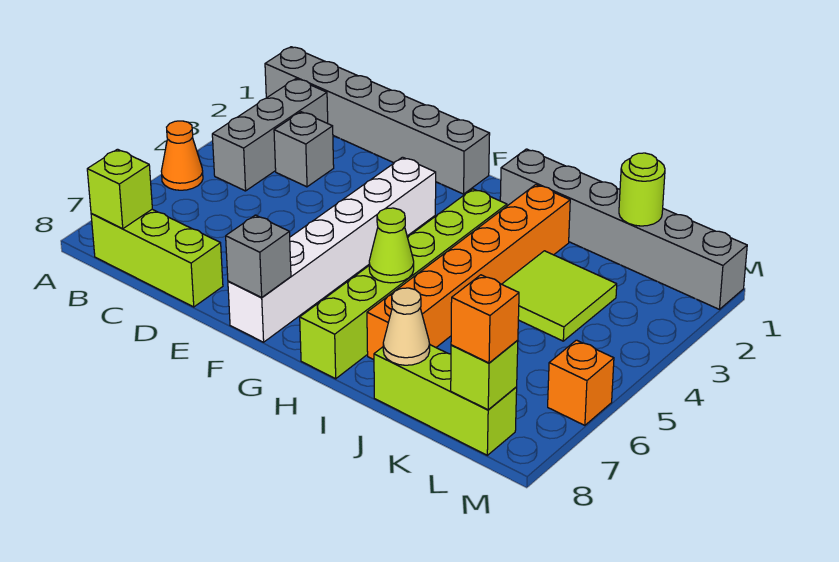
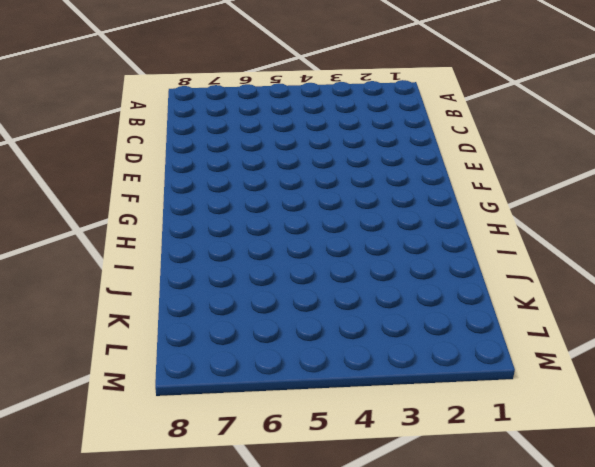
none -> grey brick A1:F1 level 1
none -> orange cone A5 level 1
none -> grey brick B2:B4 level 1

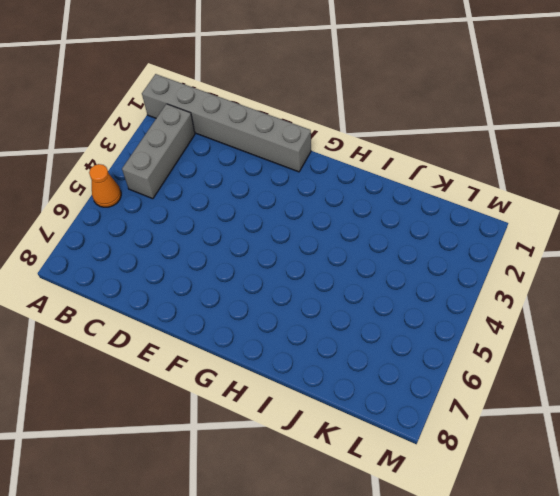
none -> lime brick B8:D8 level 1
none -> grey brick C3 level 1
none -> white brick F3:F8 level 1

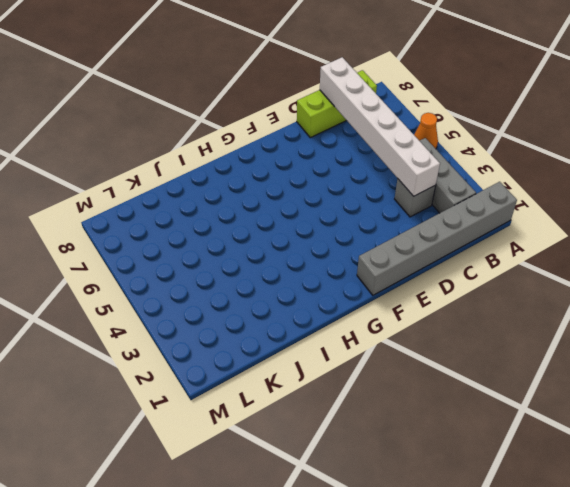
white brick C3:C8 level 2 -> white brick F3:F8 level 1
none -> grey brick H1:M1 level 1
none -> lime brick H3:H8 level 1
none -> orange brick I2:I7 level 1

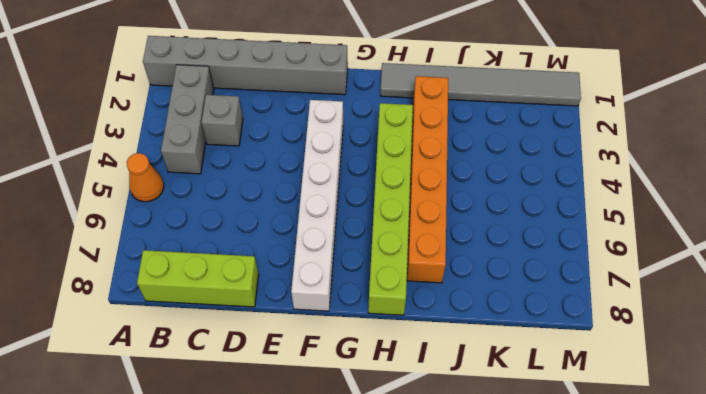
grey tile H1:M1 level 1 -> grey brick H1:M1 level 1
none -> lime tile J3:K4 level 1
none -> lime brick J8:L8 level 1
none -> orange brick M6 level 1

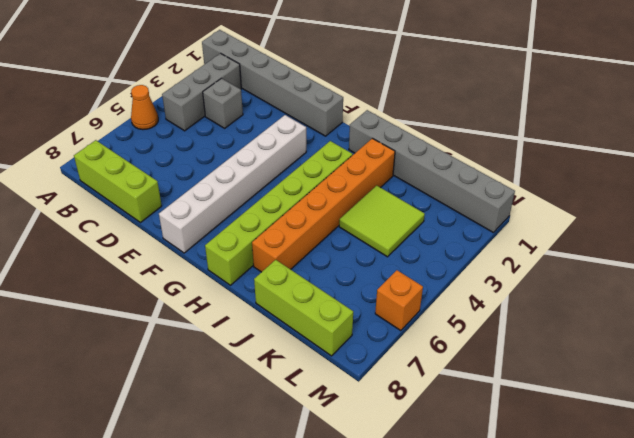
none -> lime brick B8 level 2
none -> grey brick F8 level 2
none -> lime cone H6 level 2

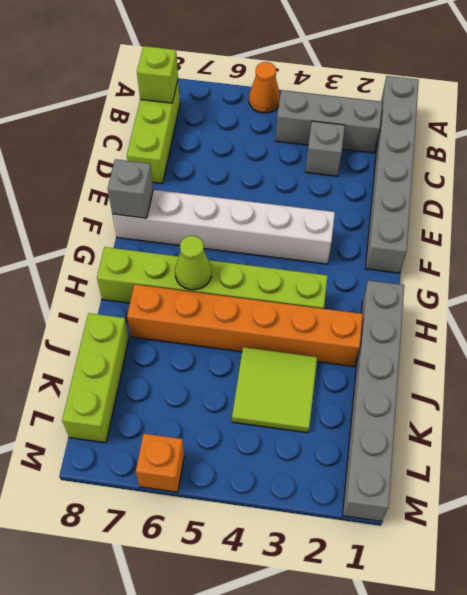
none -> tan cone J8 level 2
none -> lime round brick K1 level 2
none -> lime brick L8 level 2

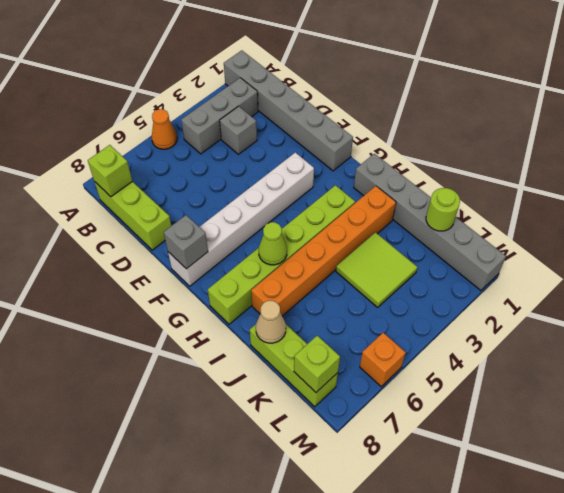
none -> orange brick L8 level 3

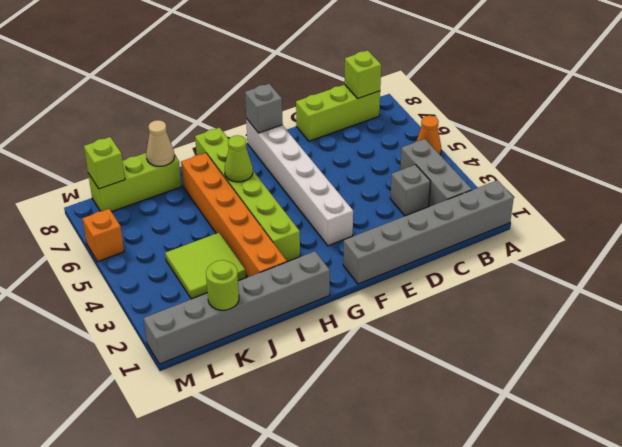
none -> orange brick L8 level 3

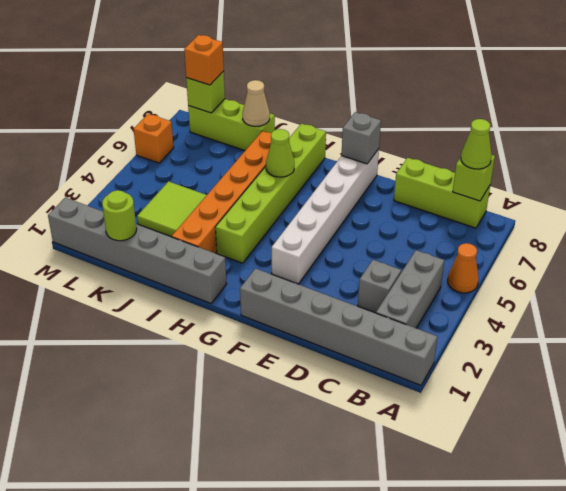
lime cone B8 level 3 -> none

